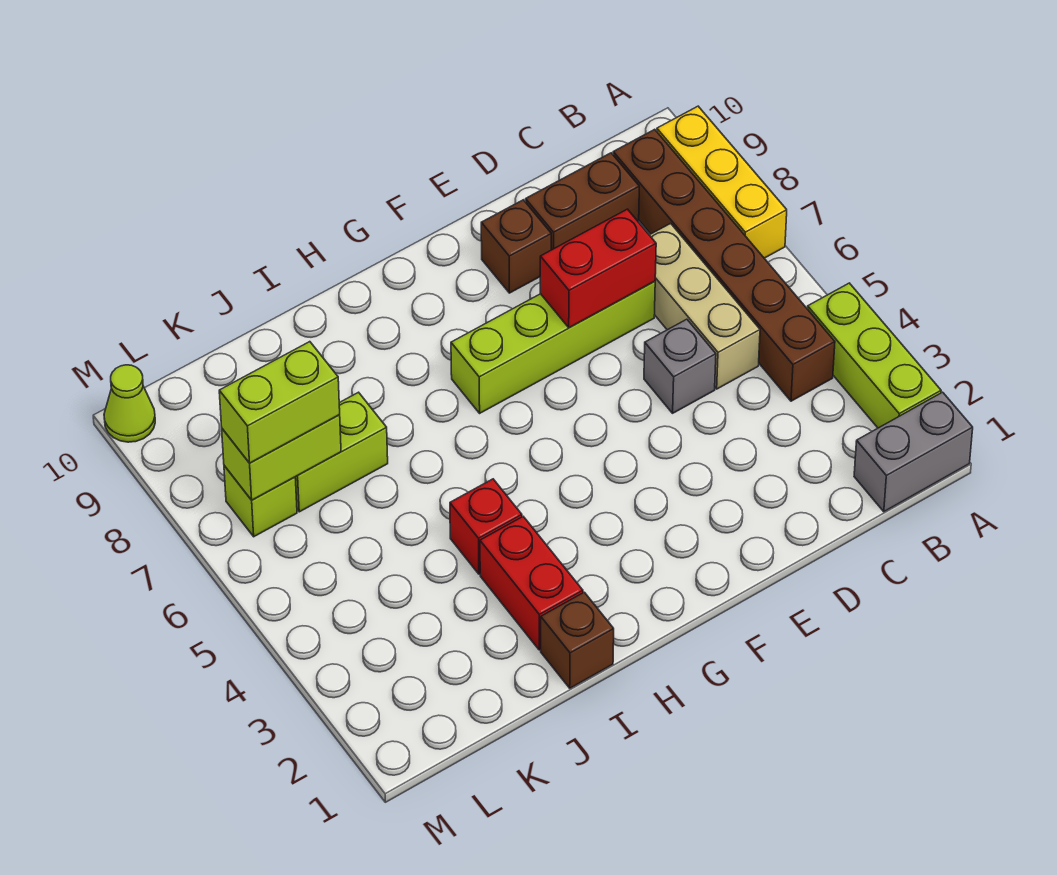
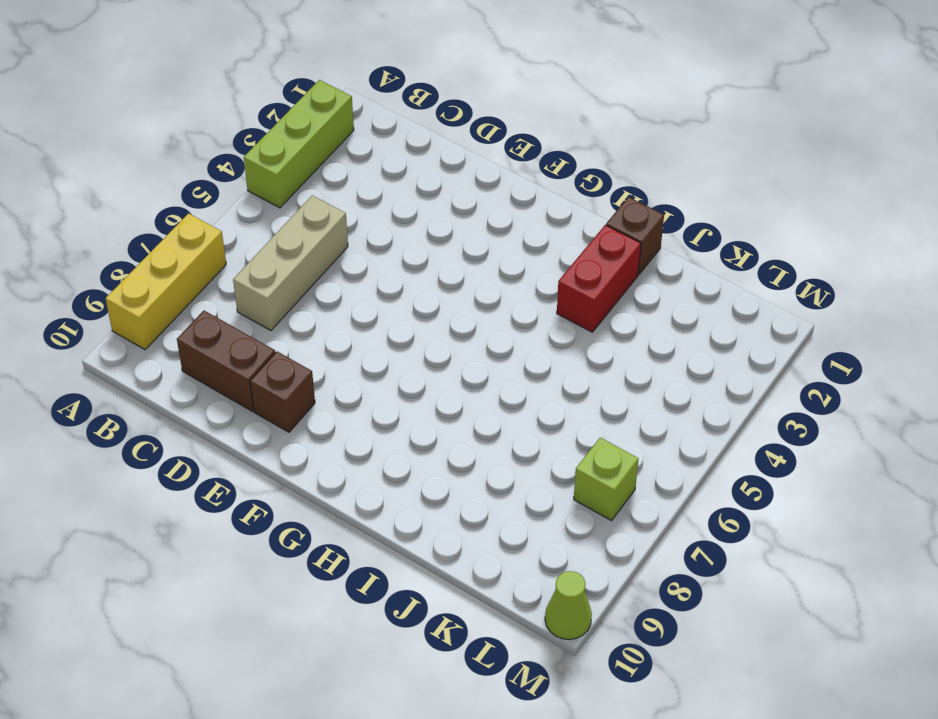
none -> grey brick A1:B1 level 1
none -> brown brick B4:B9 level 1
none -> grey brick D5 level 1

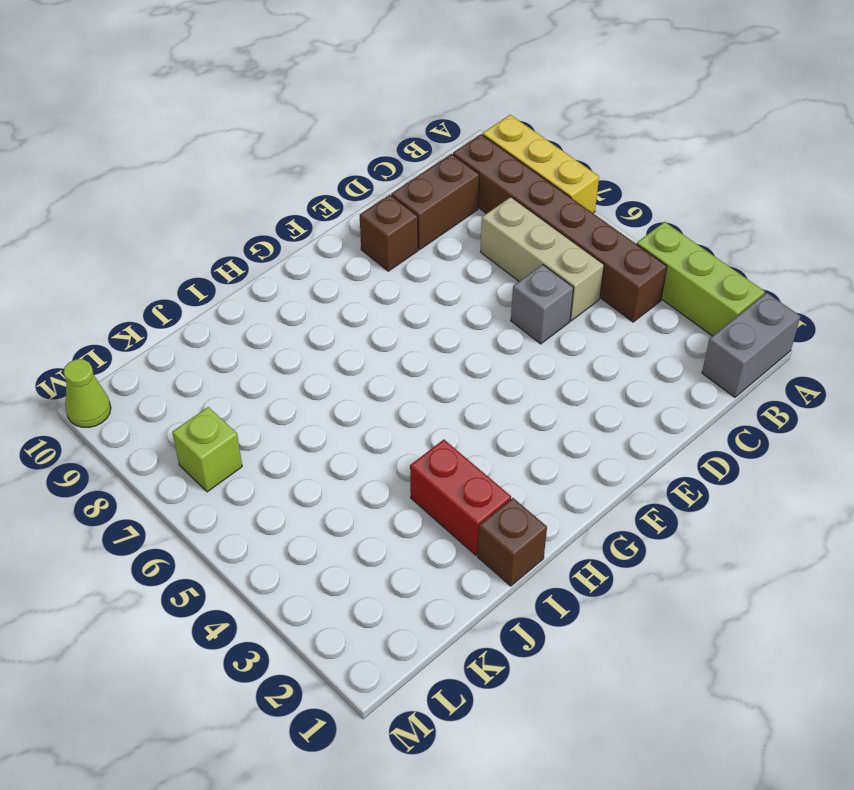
none -> lime brick D7:G7 level 1
none -> red brick I4 level 1
none -> lime brick J7:K7 level 1

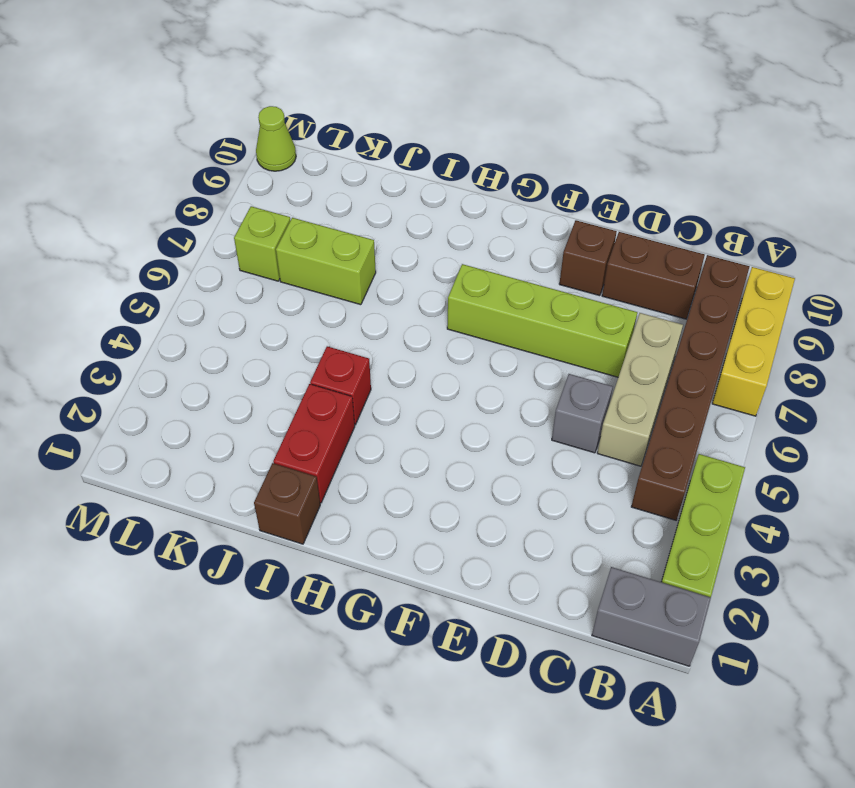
none -> red brick D7:E7 level 2
none -> lime brick K7:L7 level 2
none -> lime brick K7:L7 level 3

